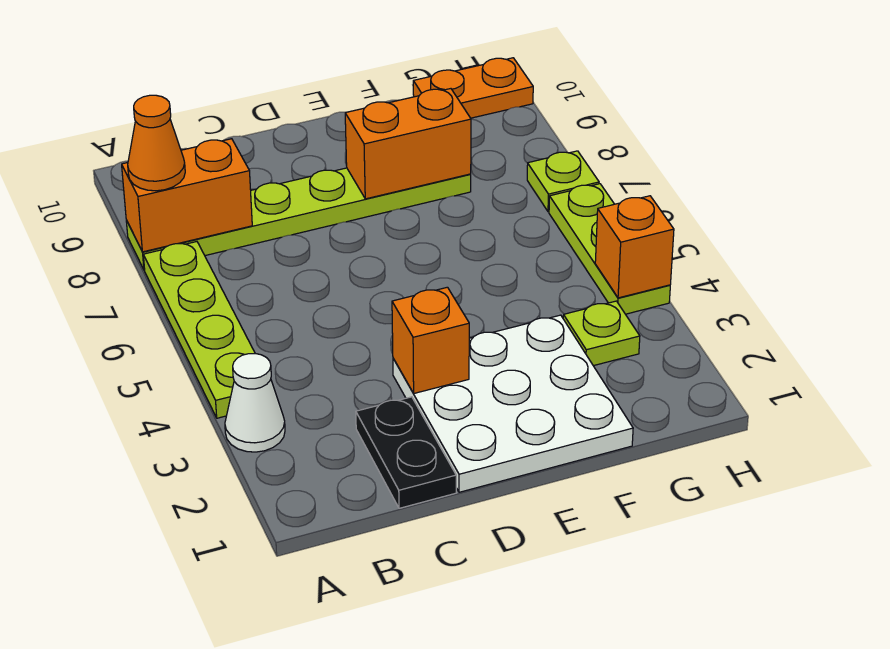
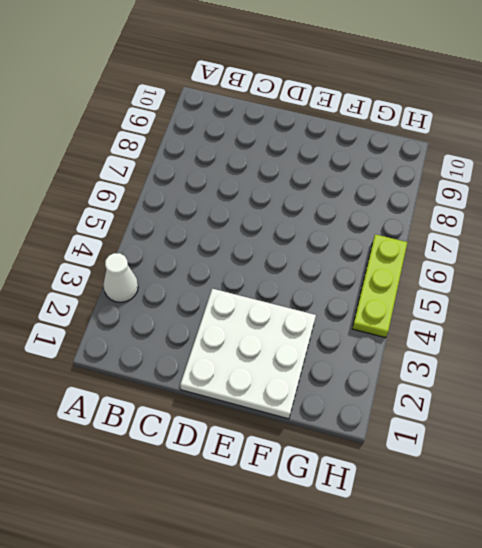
none -> lime plate A4:A7 level 1
none -> lime plate A8:F8 level 1
none -> black plate C1:C2 level 1

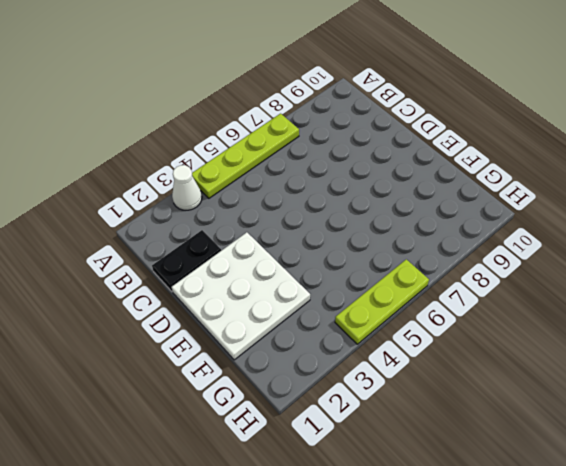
none -> lime plate A8:F8 level 1
none -> lime plate G3 level 1
none -> orange plate G10:H10 level 1

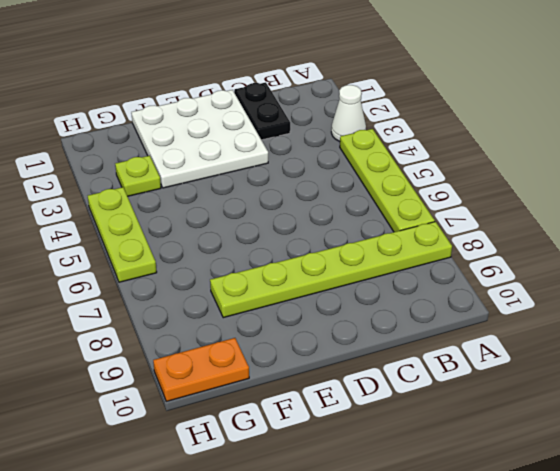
none -> lime plate H7 level 1
none -> orange brick A8:B8 level 2
none -> orange brick D3 level 2

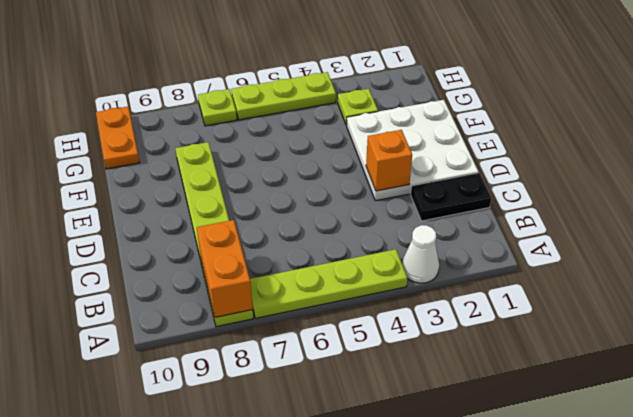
none -> orange brick E8:F8 level 2
none -> orange brick H4 level 2
none -> orange cone A8 level 3

